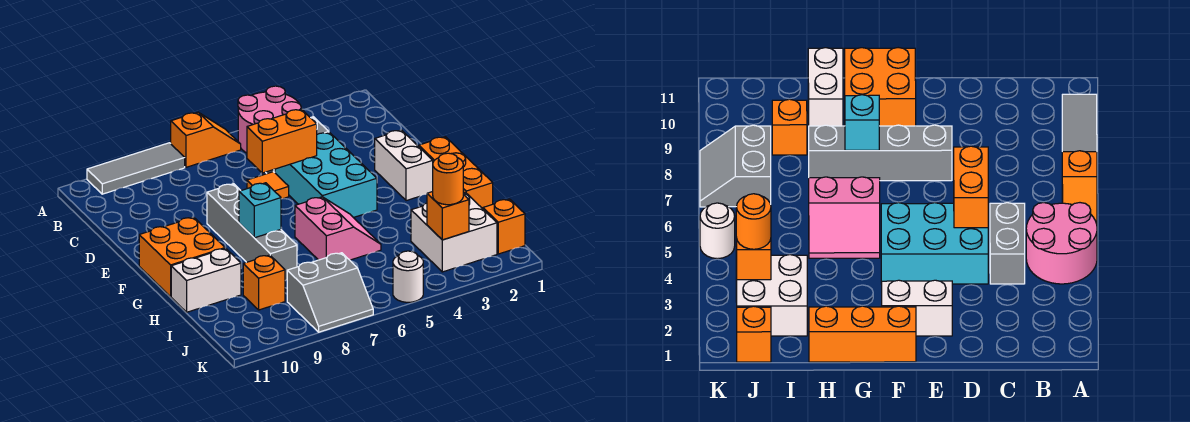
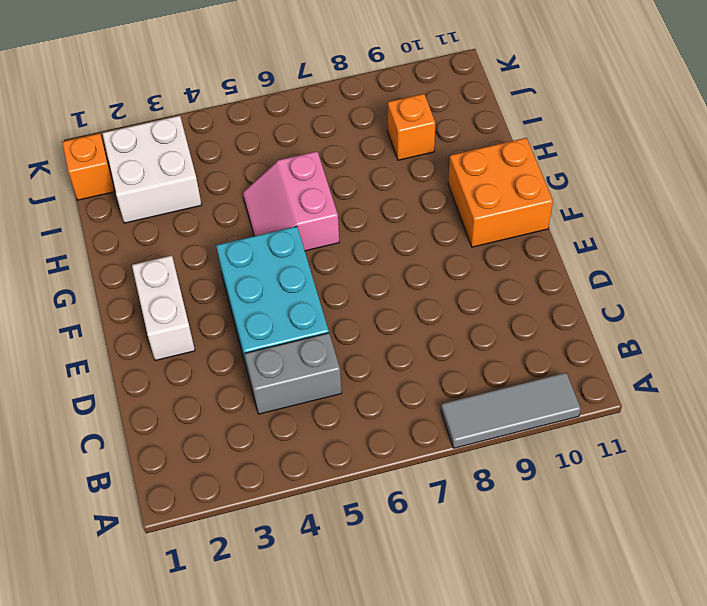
none -> pink round brick A4:B5 level 1
none -> orange slope A6:A7 level 1 top 7
none -> orange tile D6 level 1

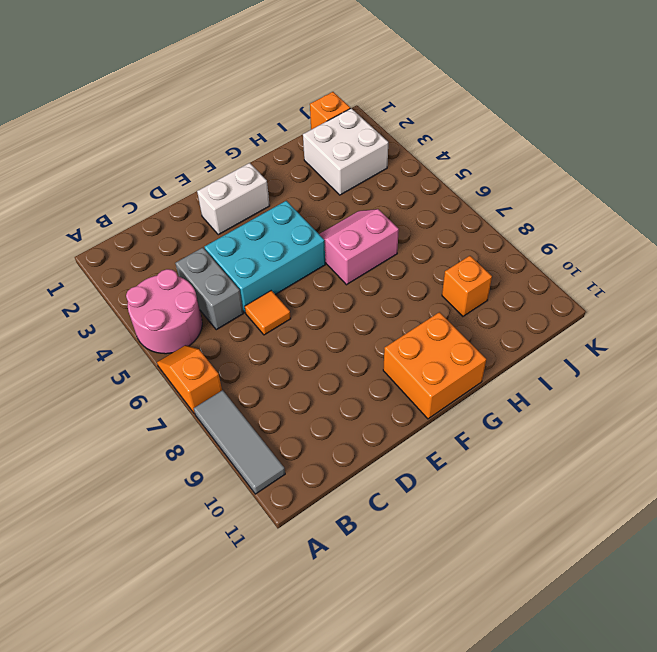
none -> grey brick E8:H8 level 1
none -> orange brick F1:H1 level 1
none -> white brick H10:H11 level 1

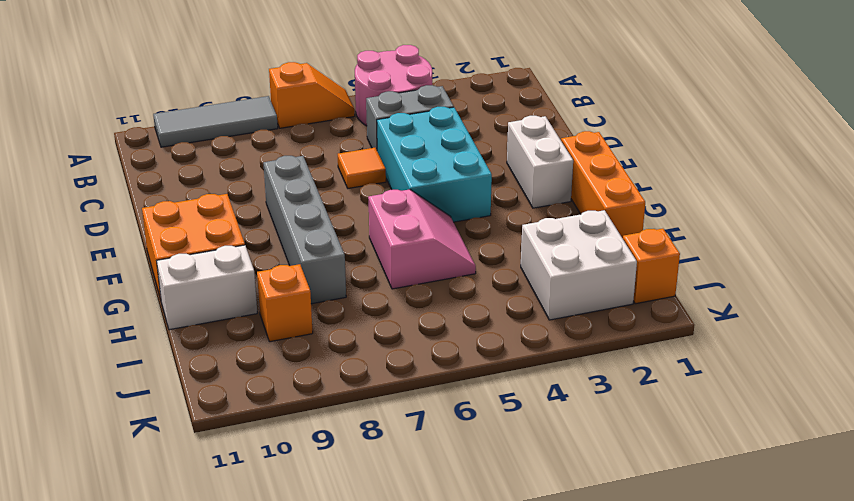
none -> grey slope J7:K8 level 1 top J
none -> white round brick K5 level 1
none -> orange brick D5:D6 level 2

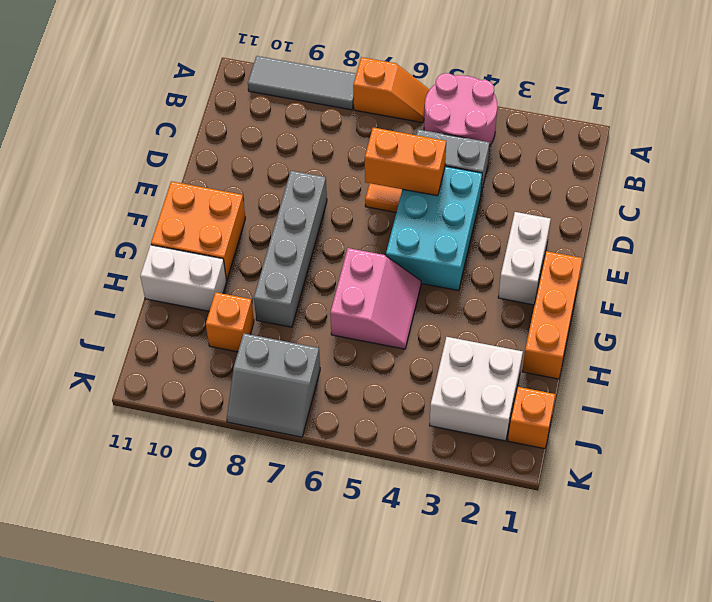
none -> white round brick K5 level 1
none -> cyan brick G8 level 2
none -> orange brick J3 level 2

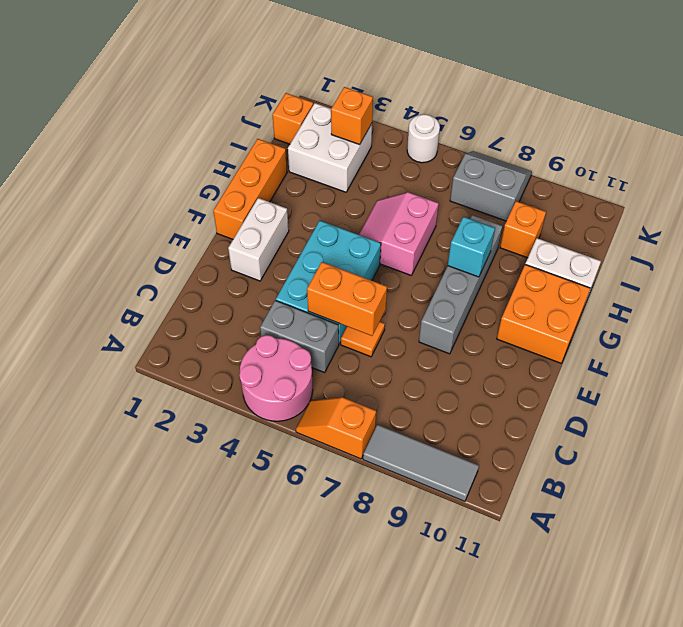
none -> orange round brick J3 level 3

